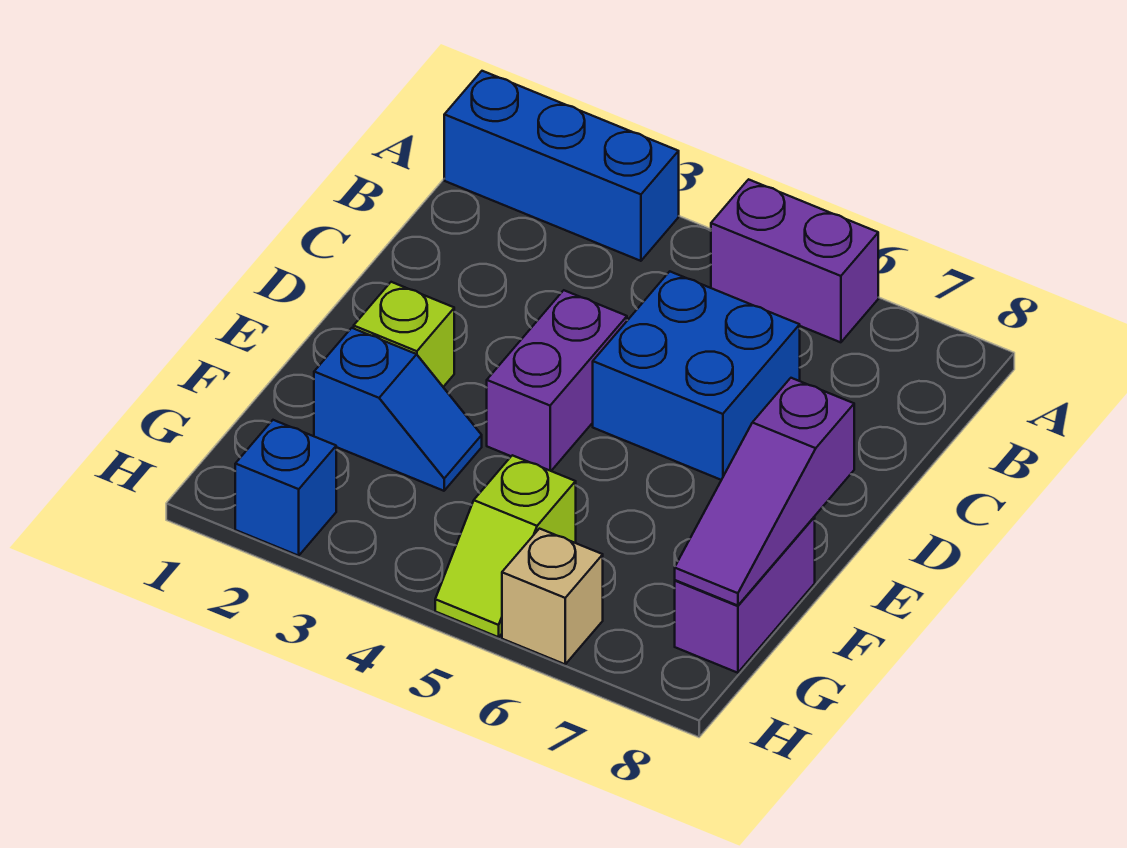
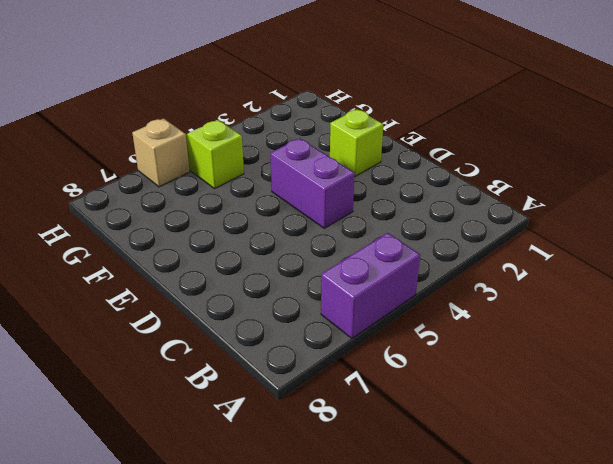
none -> blue brick A1:A3 level 1
none -> blue brick C5:D6 level 1

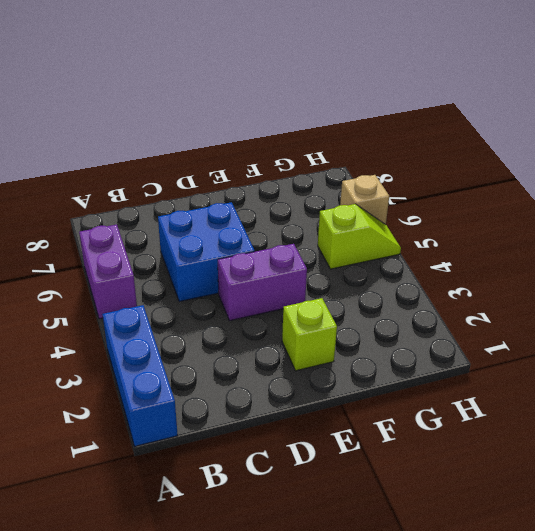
none -> blue slope F2:F3 level 1 top 2
none -> purple brick F8:G8 level 1

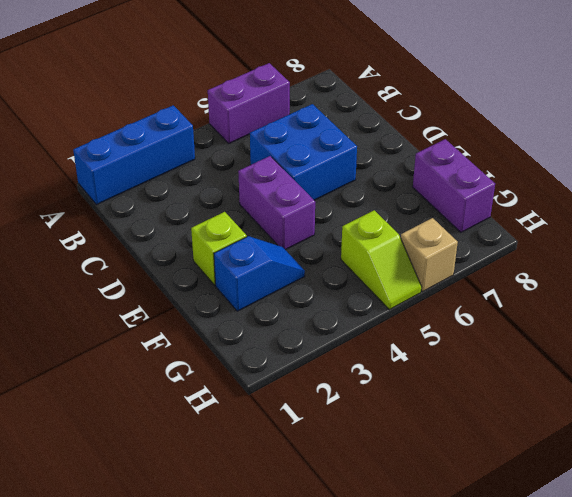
none -> blue brick H2 level 1
none -> purple slope E8:G8 level 2 top E

